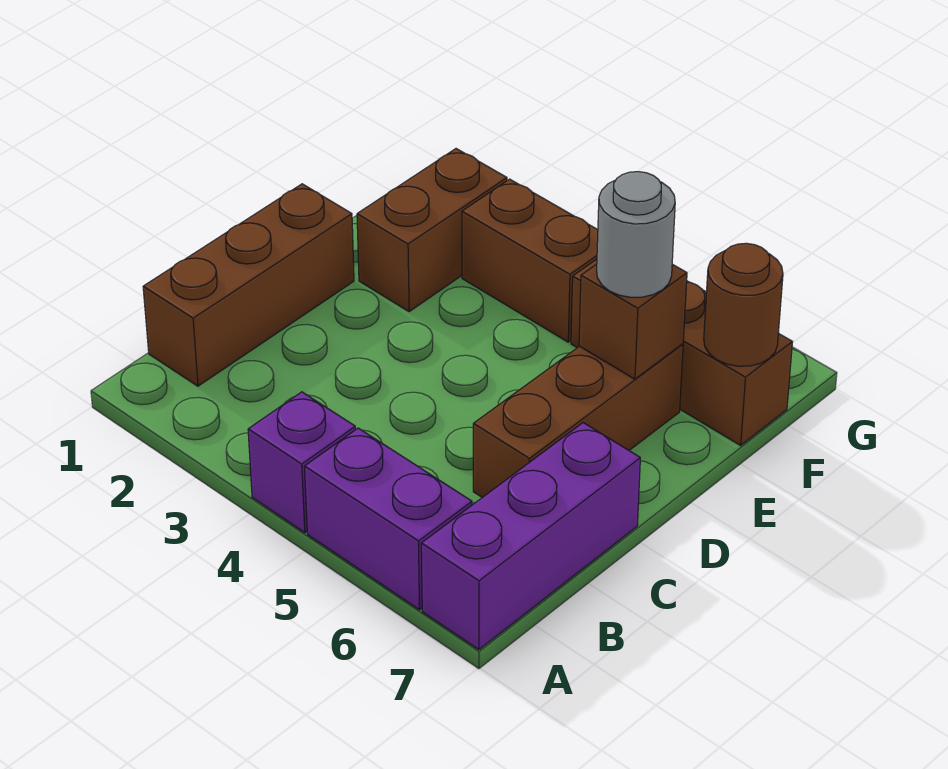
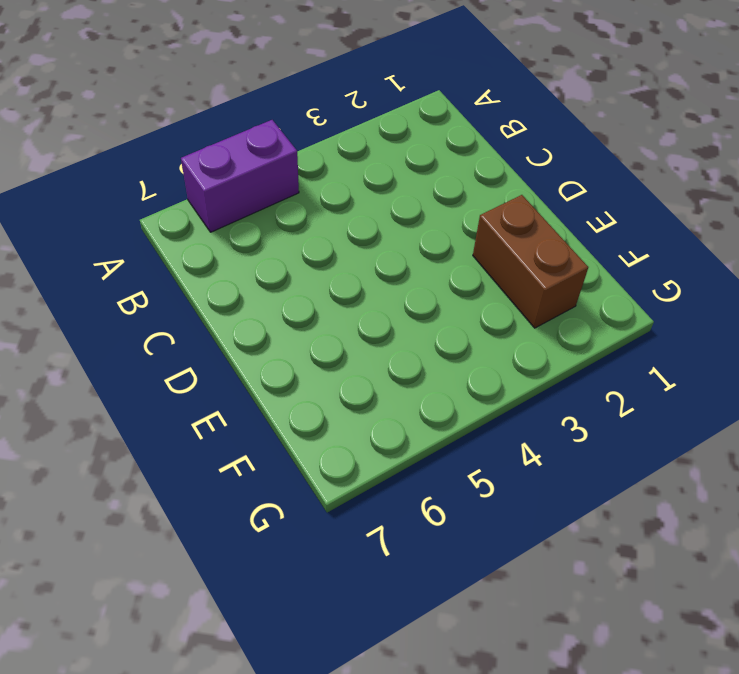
none -> purple brick A4 level 1
none -> purple brick A7:C7 level 1

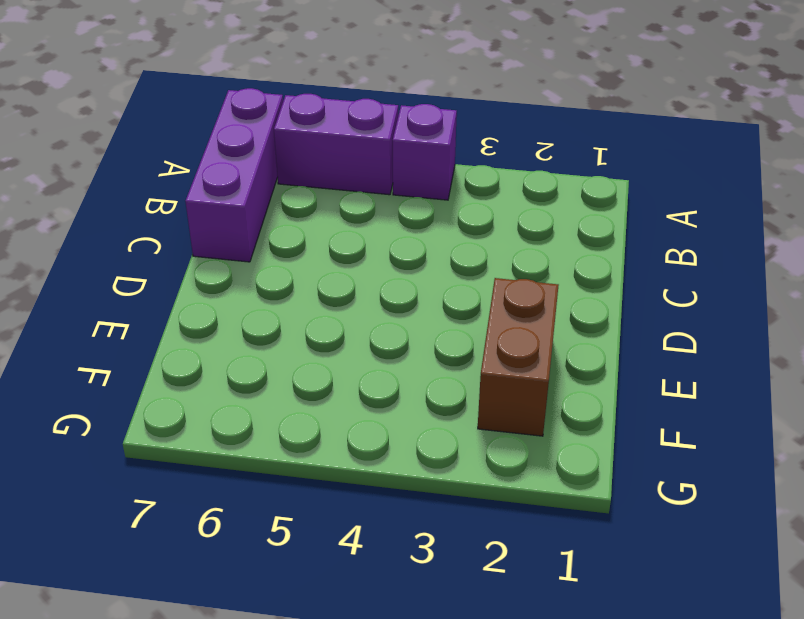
none -> brown brick B1:D1 level 1
none -> brown brick C6:E6 level 1

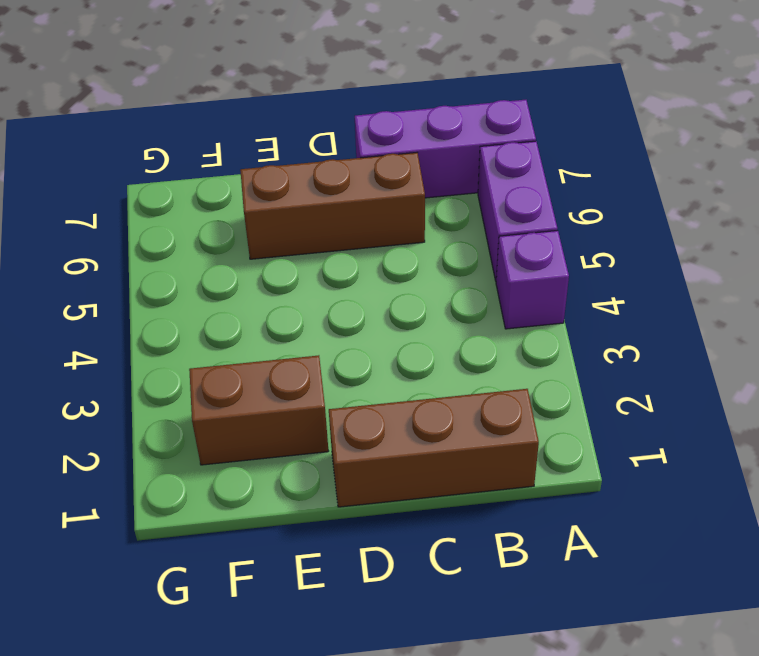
none -> brown brick F3:F4 level 1
none -> brown brick F5:F7 level 1

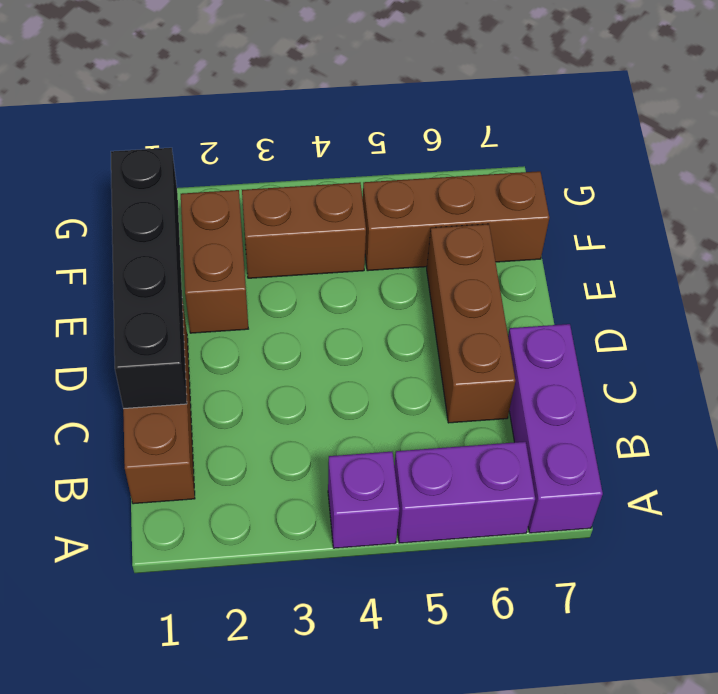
black brick C1:F1 level 2 -> none
none -> brown brick E6 level 2
none -> brown round brick F7 level 2

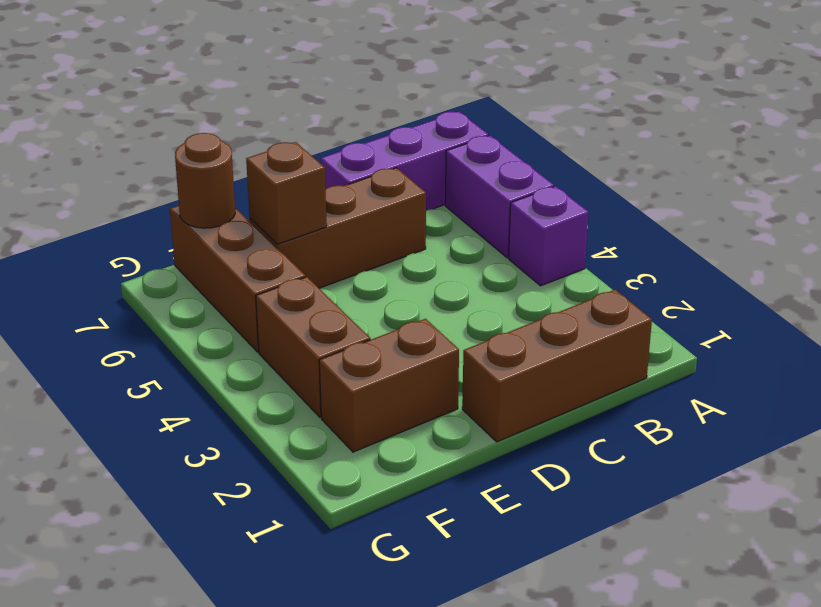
none -> grey round brick E6 level 3

